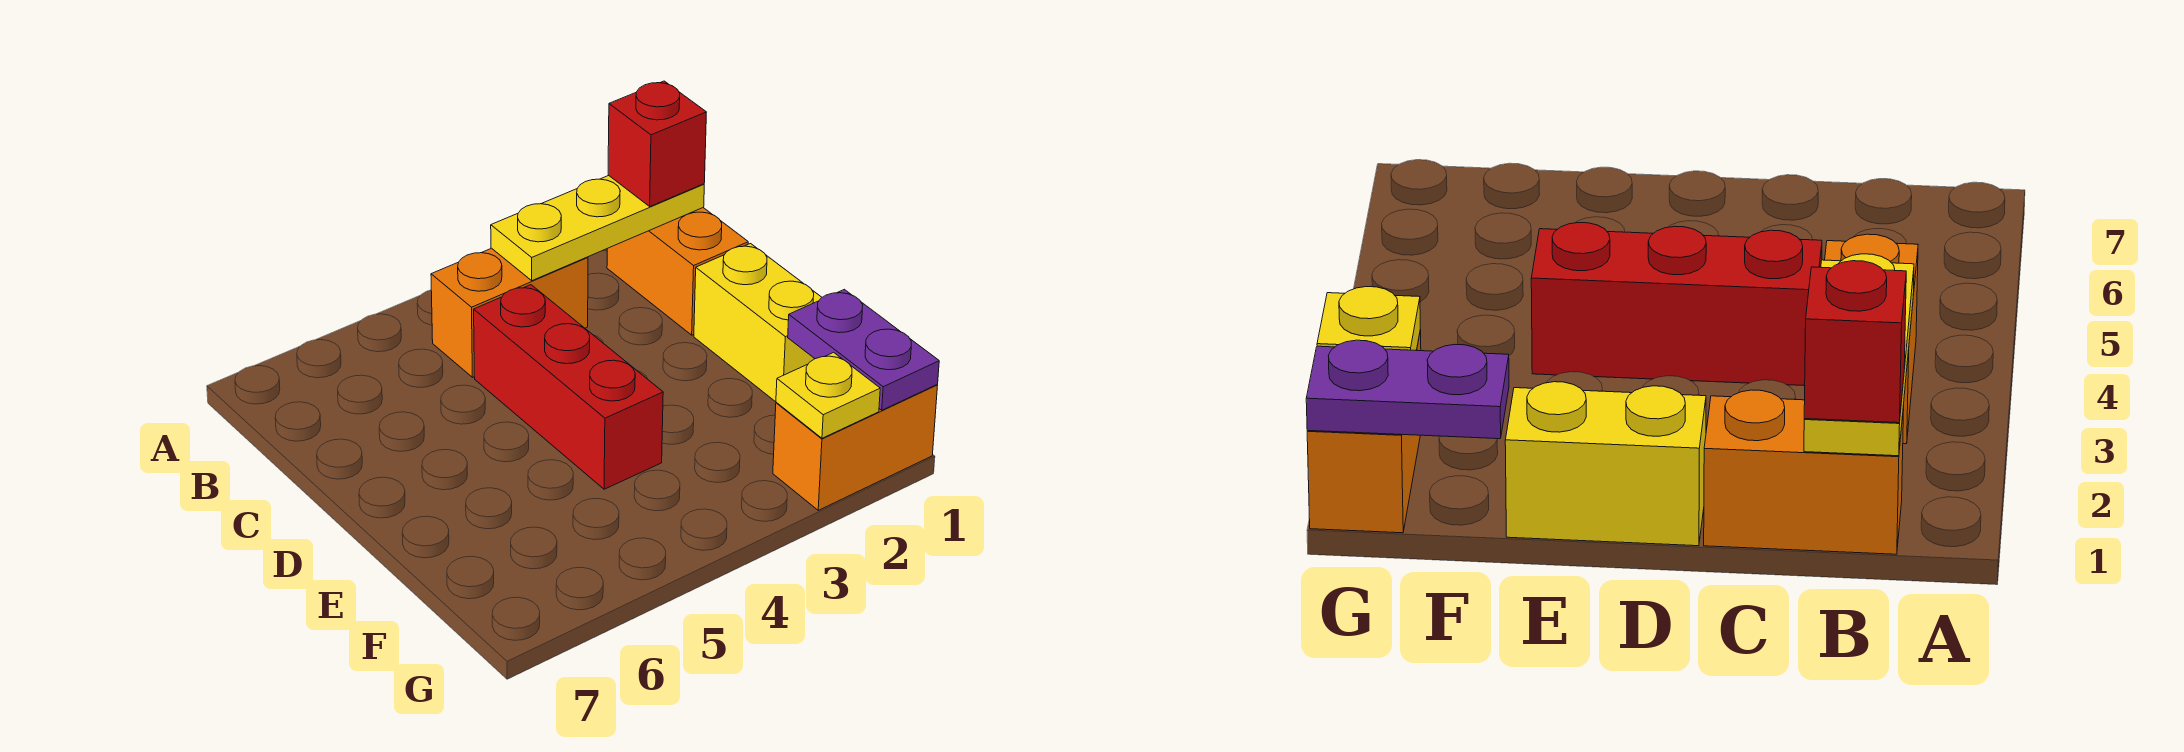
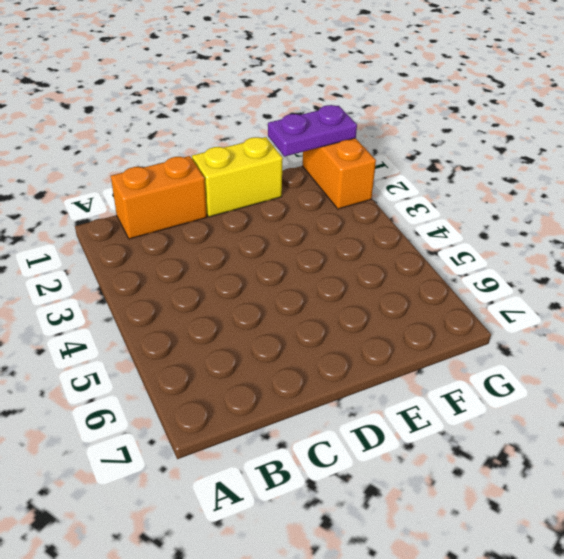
none -> orange brick B3:B4 level 1
none -> red brick C4:E4 level 1

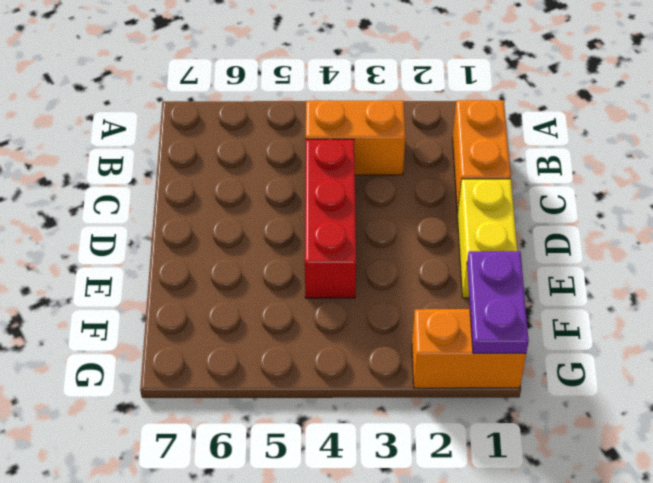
none -> yellow plate B1:B3 level 2
none -> yellow plate G2 level 2

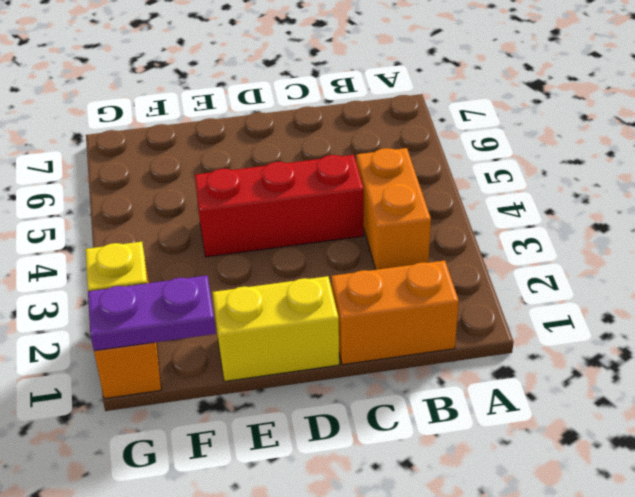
none -> yellow plate B1:B3 level 2
none -> red brick B1 level 3

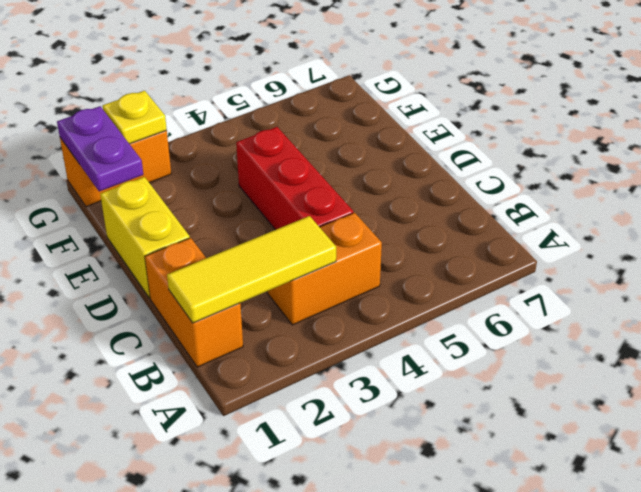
yellow tile B1:B3 level 2 -> yellow plate B1:B3 level 2
none -> red brick B1 level 3

